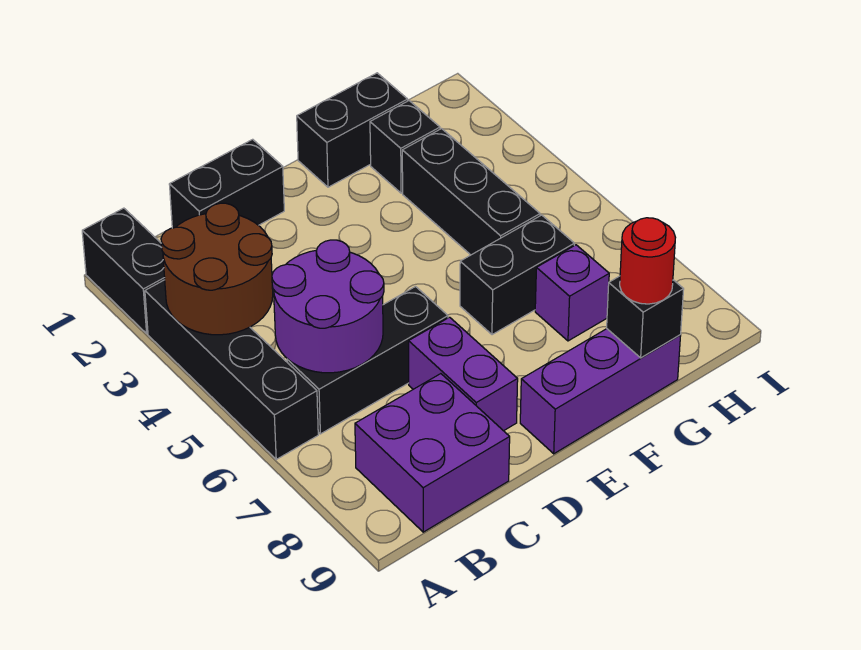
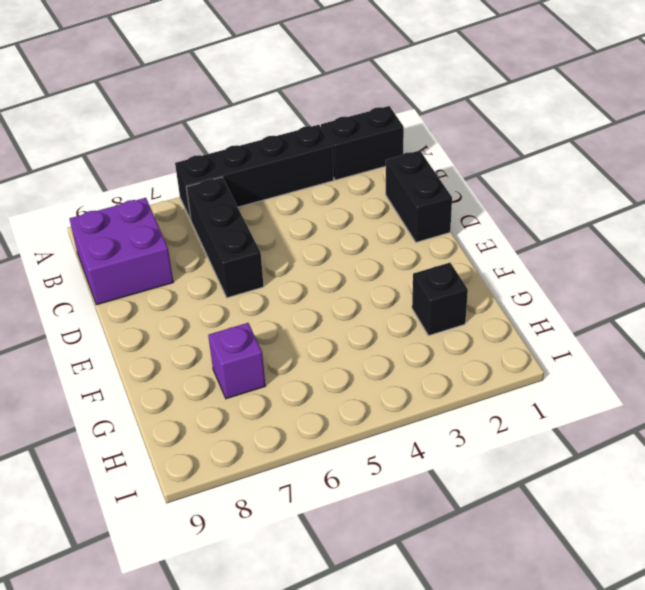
none -> purple brick D7:D8 level 1
none -> purple brick E9:G9 level 1
none -> black brick F1:G1 level 1

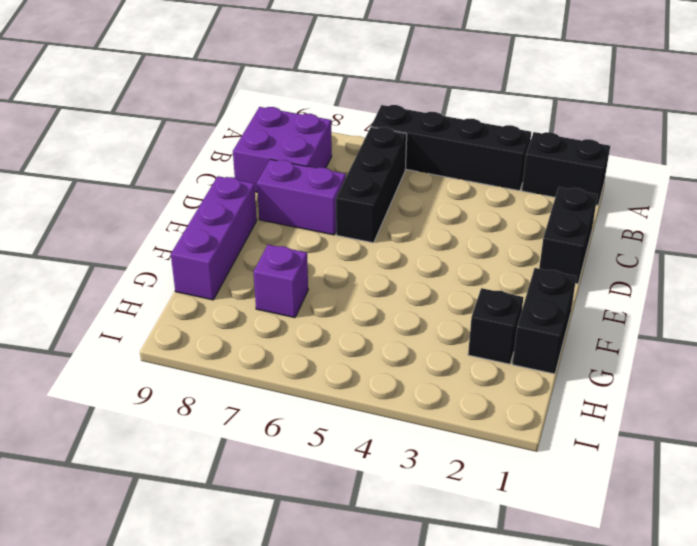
none -> black brick F6:G6 level 1
none -> black brick G3:G5 level 1
none -> brown round brick A3:B4 level 2

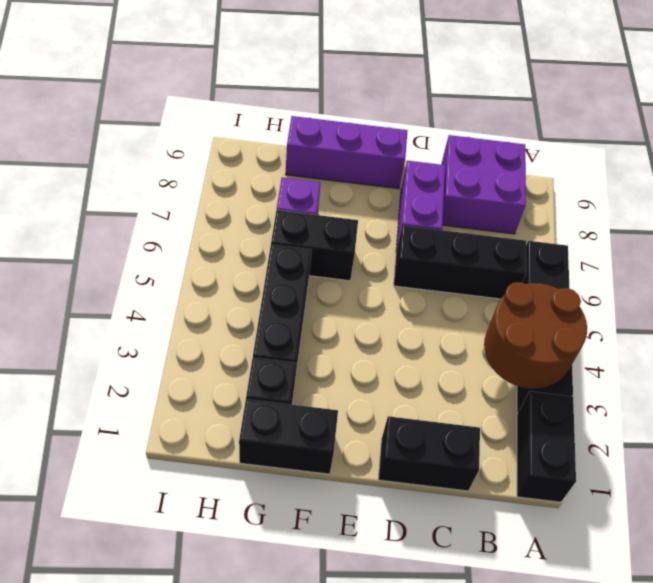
none -> purple round brick B5:C6 level 2
none -> black brick G9 level 2
none -> red round brick G9 level 3

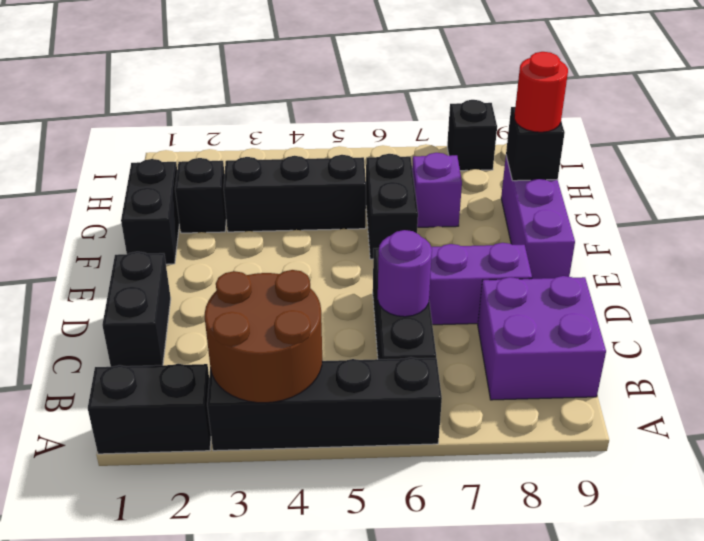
purple round brick C6 level 2 -> purple round brick B5:C6 level 2
black brick I8 level 1 -> none

